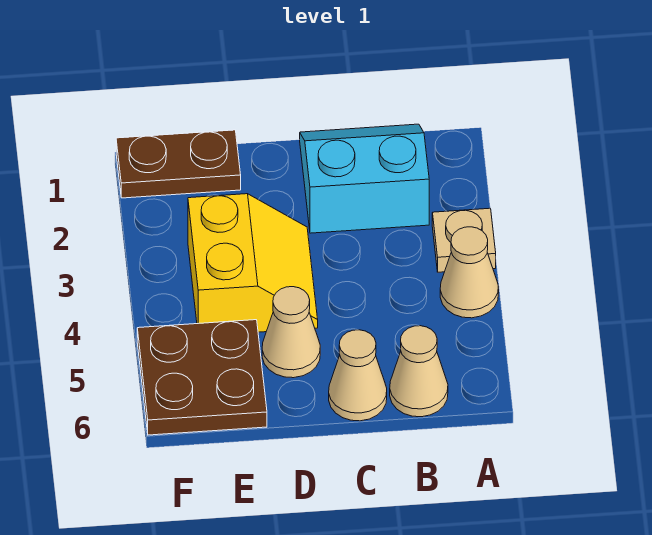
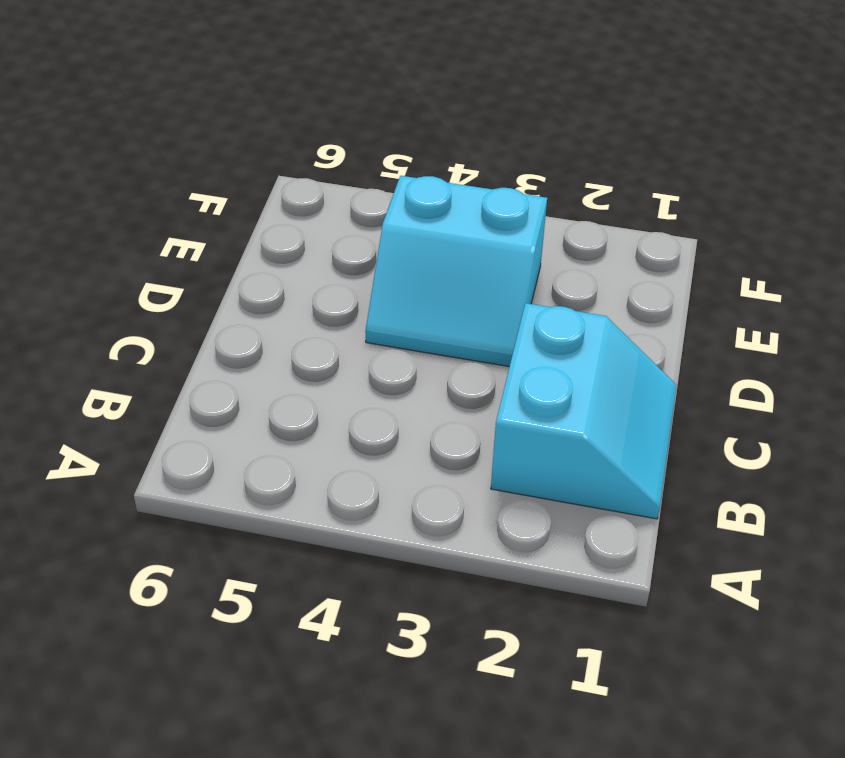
cyan slope D3:E4 level 1 top E -> yellow slope D3:E4 level 1 top E
none -> tan plate A3 level 1
none -> tan cone A4 level 1

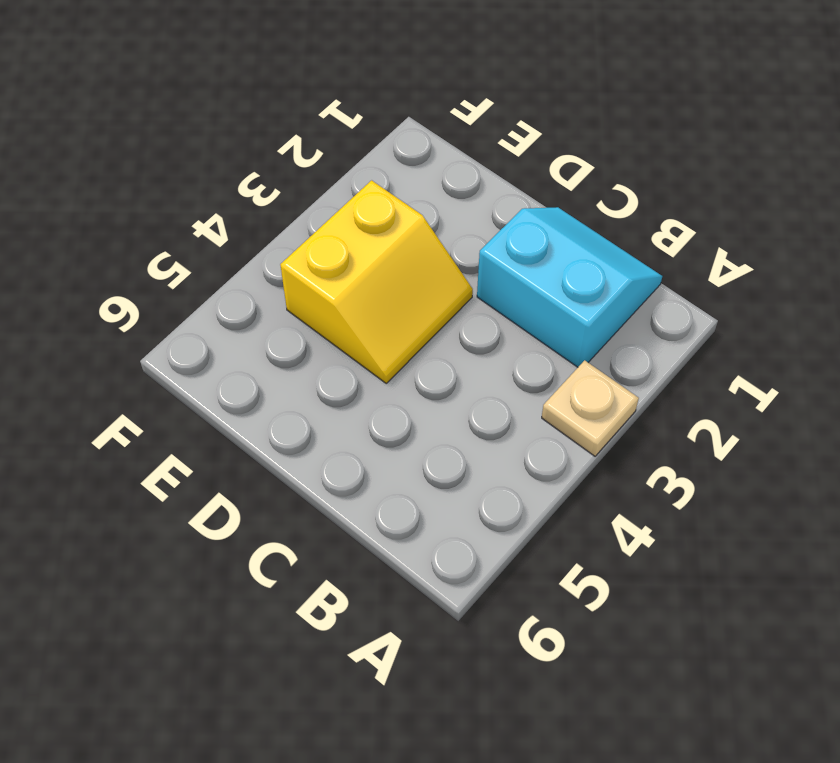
none -> tan cone A4 level 1
none -> tan cone B6 level 1

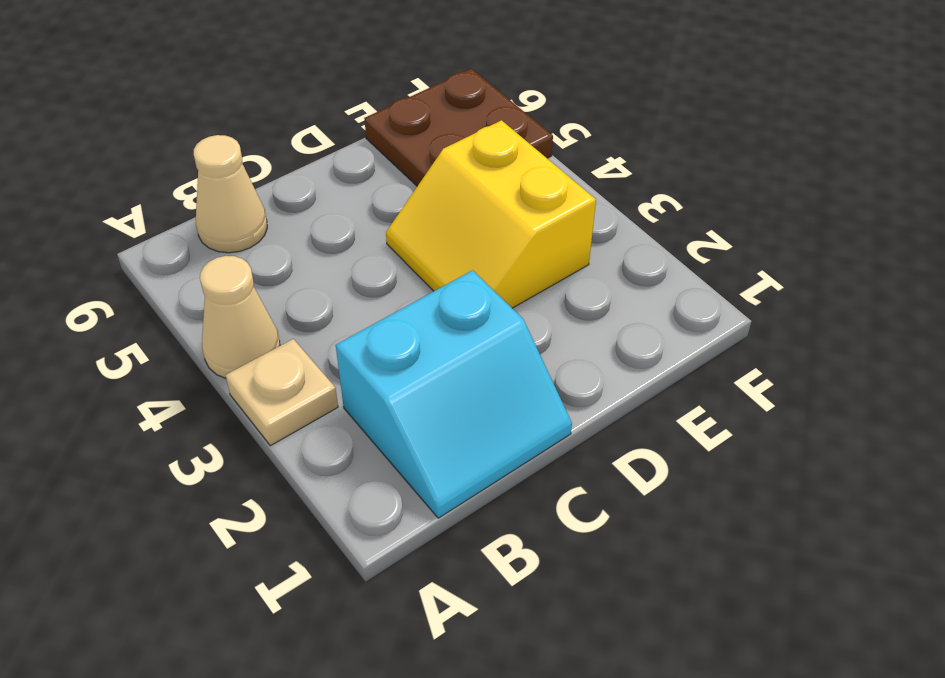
none -> tan cone C6 level 1
none -> tan cone D5 level 1

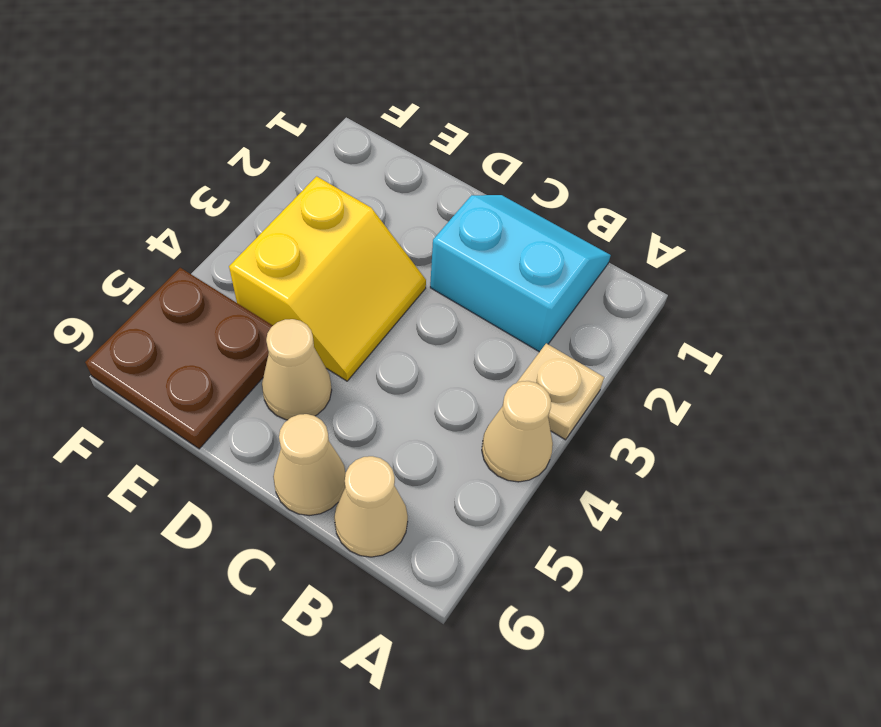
none -> brown plate E1:F1 level 1

